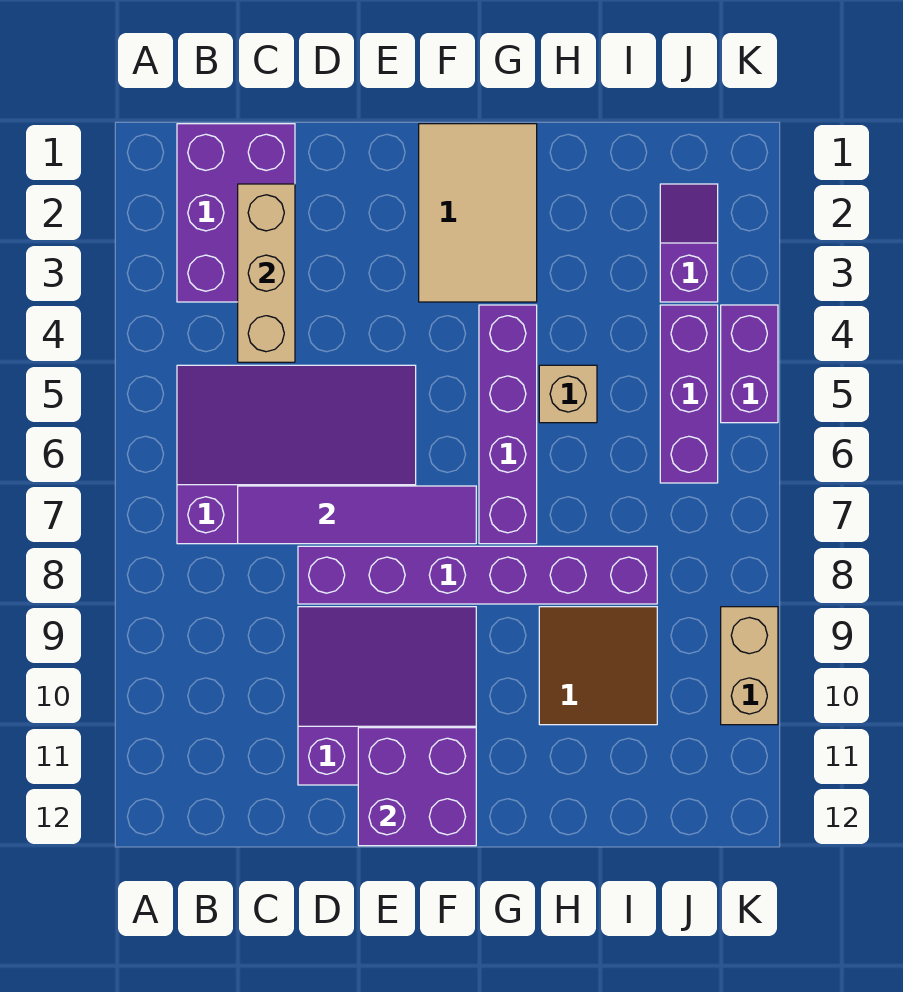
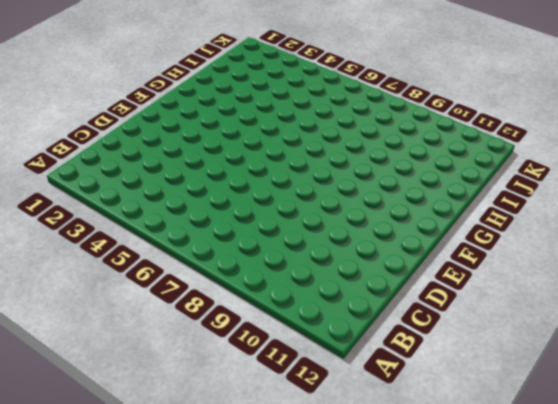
none -> purple brick B1:C3 level 1
none -> purple slope B5:E7 level 1 top 7
none -> purple brick D8:I8 level 1

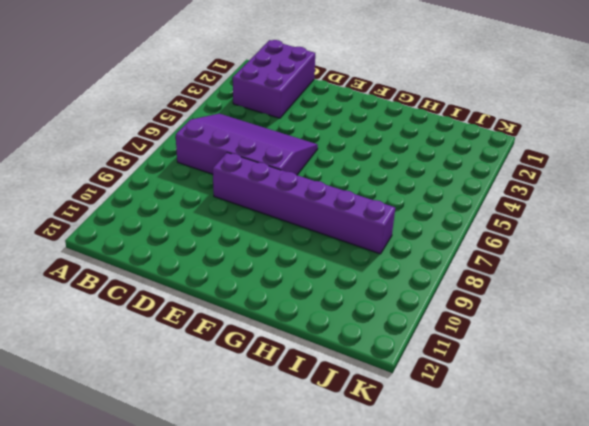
none -> purple slope D9:F11 level 1 top 11
none -> tan tile F1:G3 level 1
none -> purple brick G4:G7 level 1

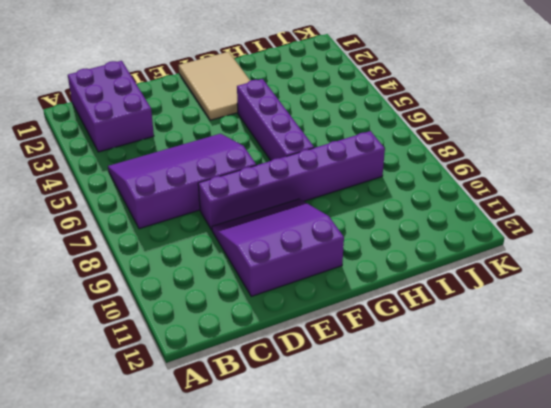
none -> tan brick H5 level 1
none -> brown tile H9:I10 level 1
none -> purple slope J2:J3 level 1 top 3

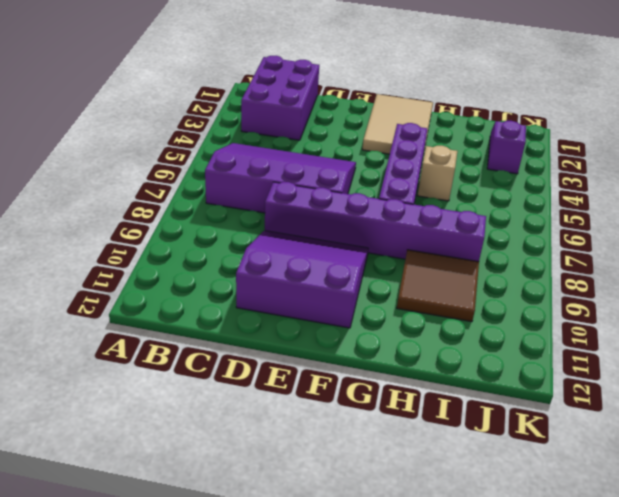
none -> purple brick J4:J6 level 1
none -> purple brick K4:K5 level 1
none -> tan brick K9:K10 level 1

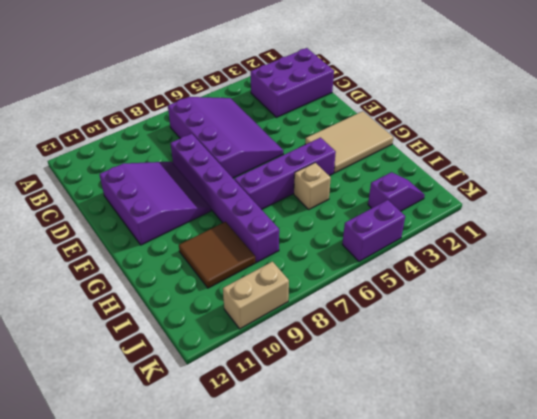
none -> purple brick J4:J6 level 1
none -> tan brick C2:C4 level 2
none -> purple tile C7:F7 level 2

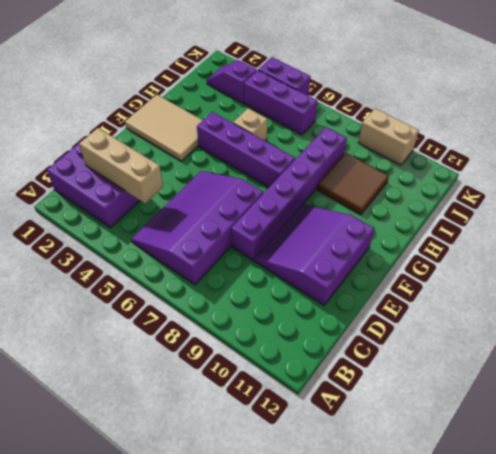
none -> purple tile C7:F7 level 2
none -> purple brick E11:F12 level 2

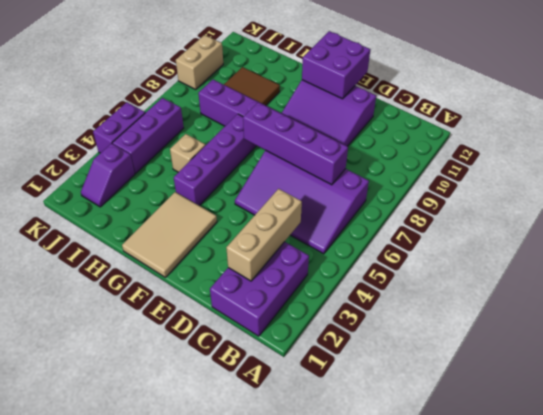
purple brick C7:F7 level 2 -> purple tile C7:F7 level 2

